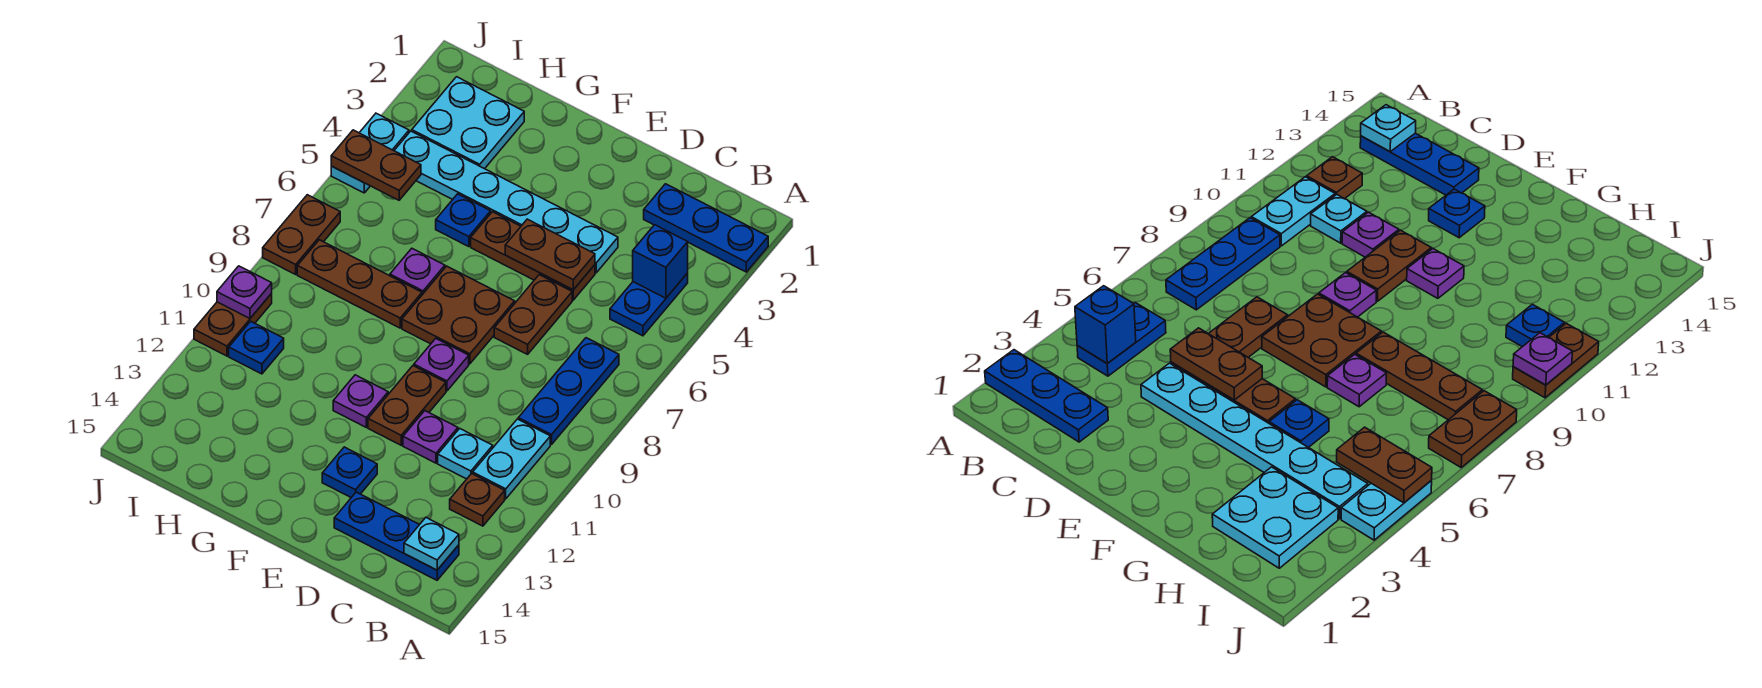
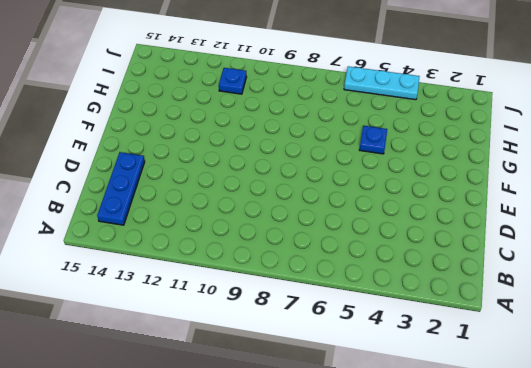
cyan plate J4:J6 level 1 -> cyan plate J4:J5 level 1
none -> blue plate A2:C2 level 1
none -> blue plate B4:B5 level 1
none -> blue plate B7:B9 level 1

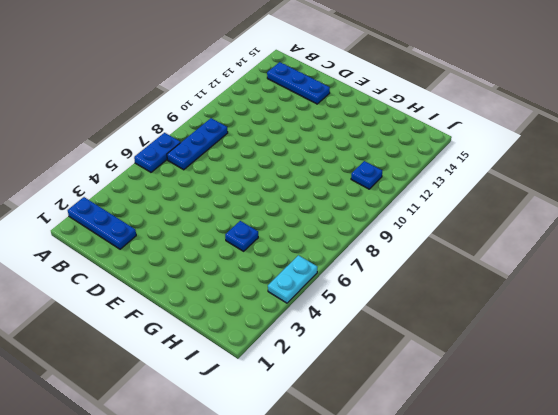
blue plate A6:A7 level 1 -> blue plate B4:B5 level 1
none -> cyan plate B10:B11 level 1
none -> brown plate B12 level 1
none -> cyan plate C11 level 1

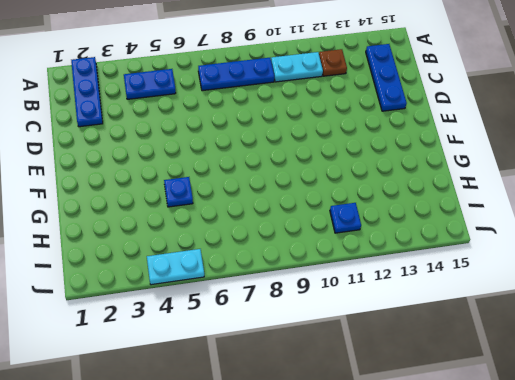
none -> cyan plate C11 level 1
none -> cyan plate D4:I4 level 1
none -> brown plate D5:F5 level 1

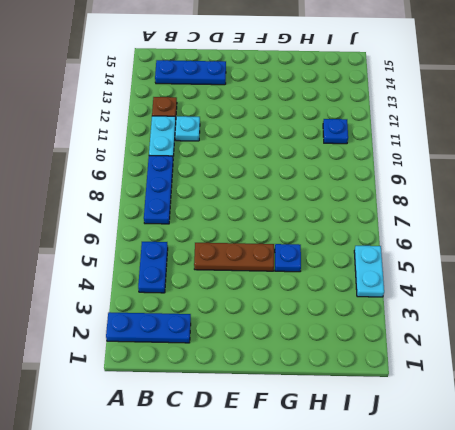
none -> cyan plate D4:I4 level 1
none -> brown plate D6:D7 level 1
none -> purple plate D11 level 1

